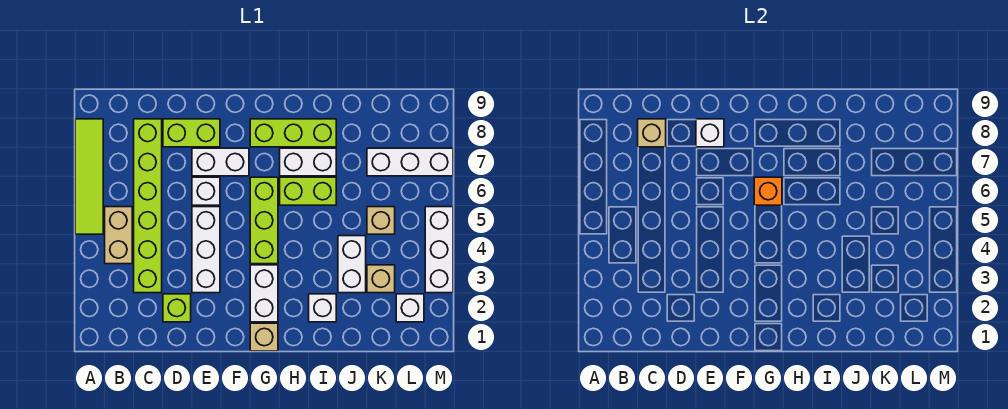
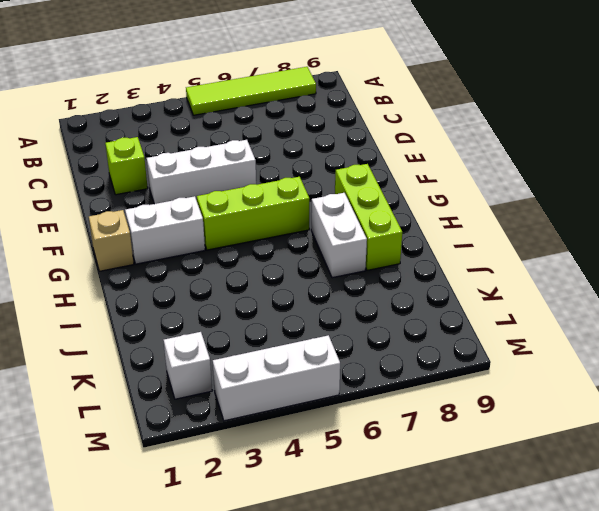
none -> tan brick B4:B5 level 1
none -> lime brick C3:C8 level 1
none -> lime brick D8:E8 level 1

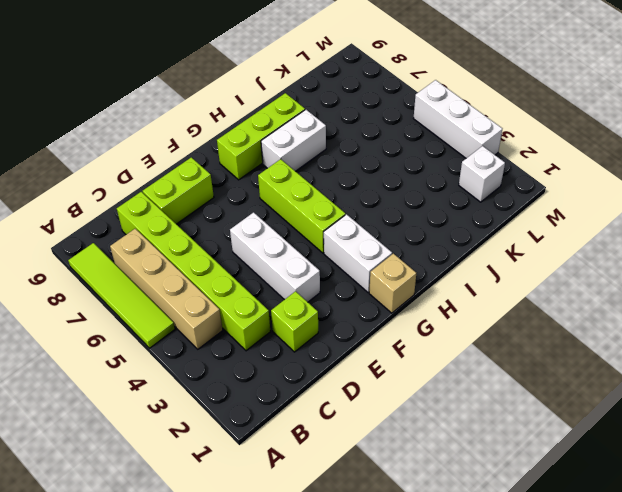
tan brick B4:B7 level 1 -> tan brick B4:B5 level 1
none -> white brick E6 level 1
none -> white brick E7:F7 level 1
none -> lime brick H6:I6 level 1

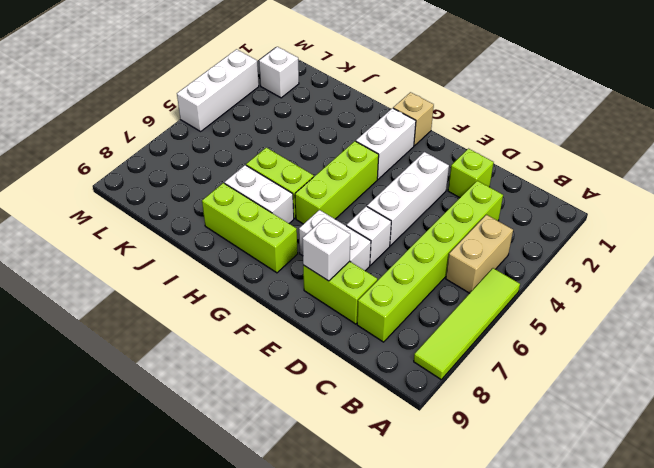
none -> white brick I2 level 1
none -> white brick J3:J4 level 1
none -> tan brick K3 level 1

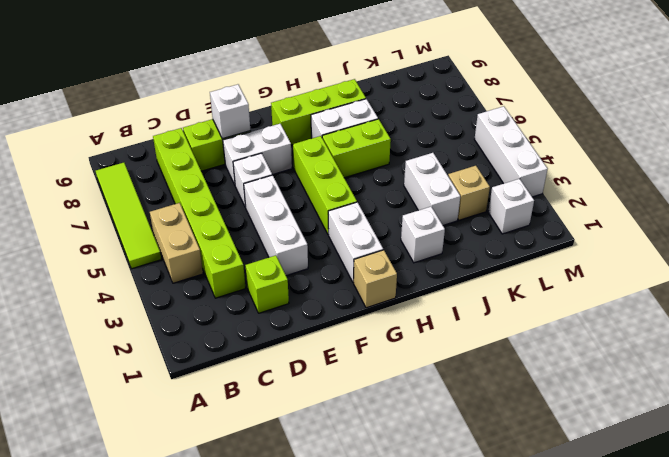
none -> tan brick K5 level 1
none -> white brick K7:M7 level 1
none -> tan brick C8 level 2

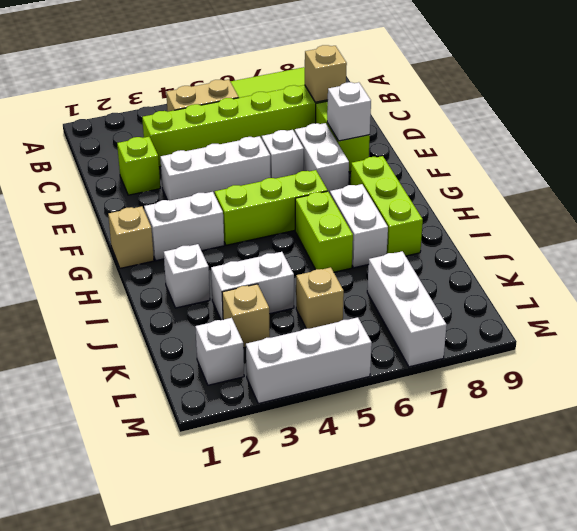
none -> orange brick G6 level 2

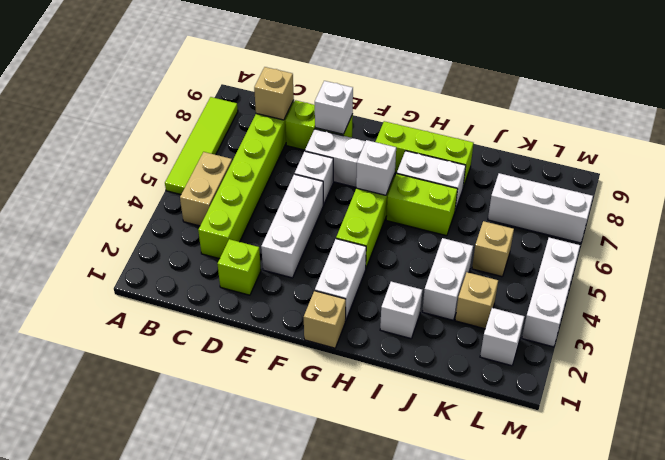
white brick G6 level 2 -> orange brick G6 level 2

